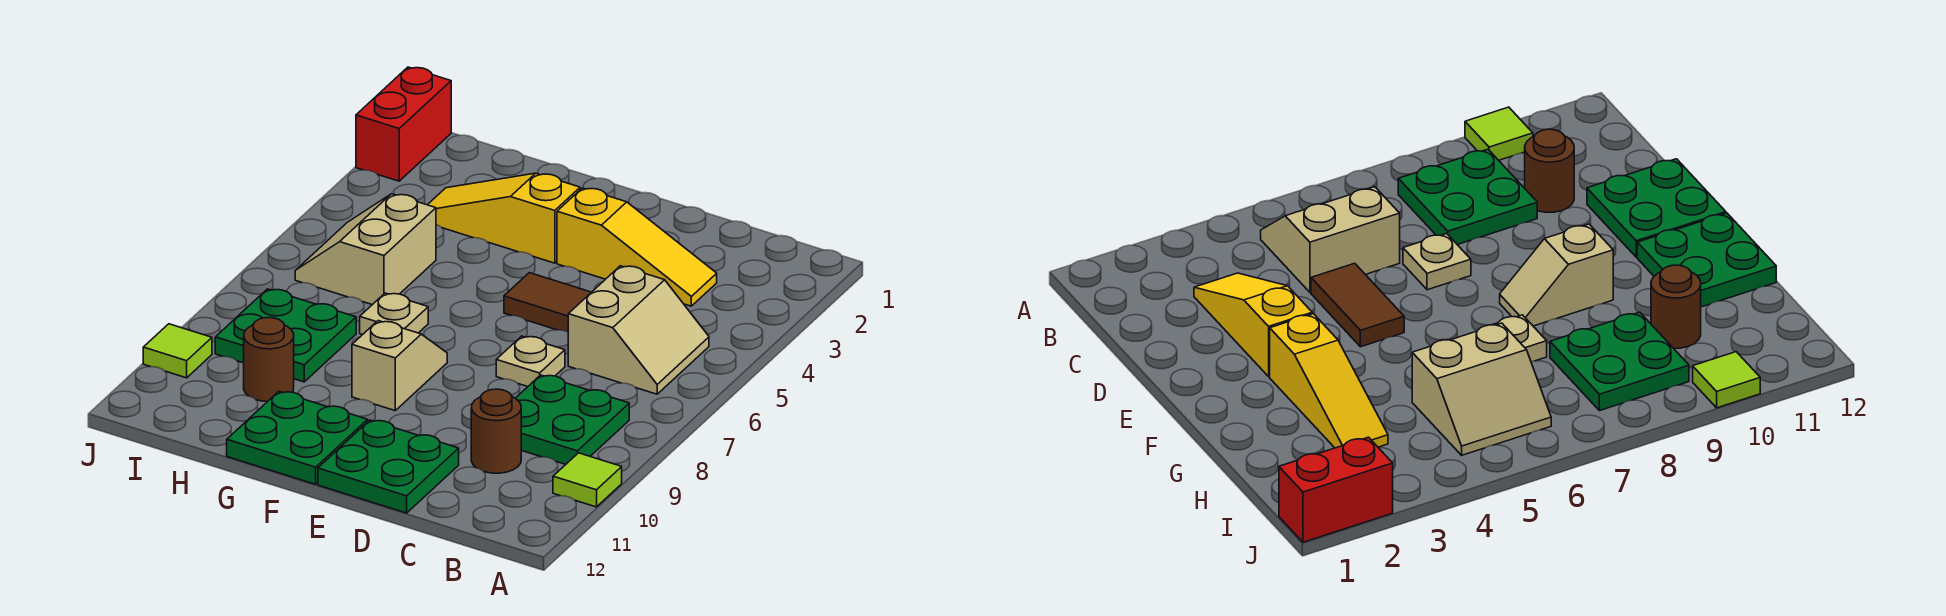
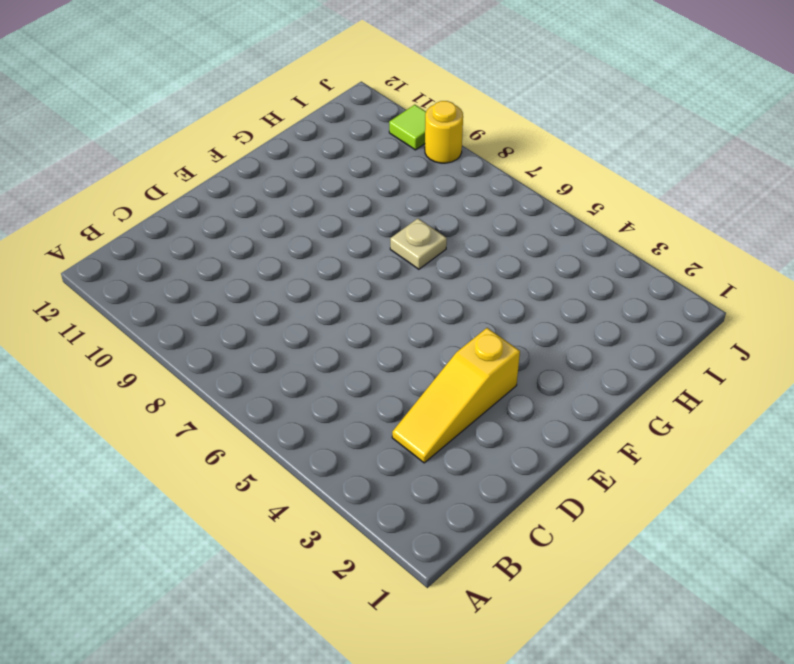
yellow round brick J9 level 1 -> none
none -> lime tile A10 level 1
none -> tan slope B5:C6 level 1 top C
none -> green plate B8:C9 level 1

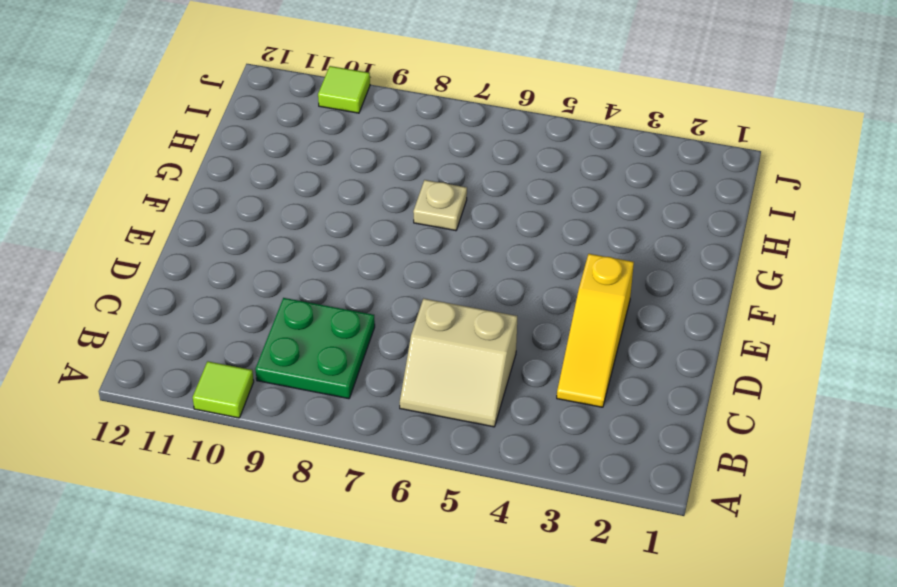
none -> brown round brick C10 level 1
none -> brown tile D5:E5 level 1
none -> tan plate D7 level 1

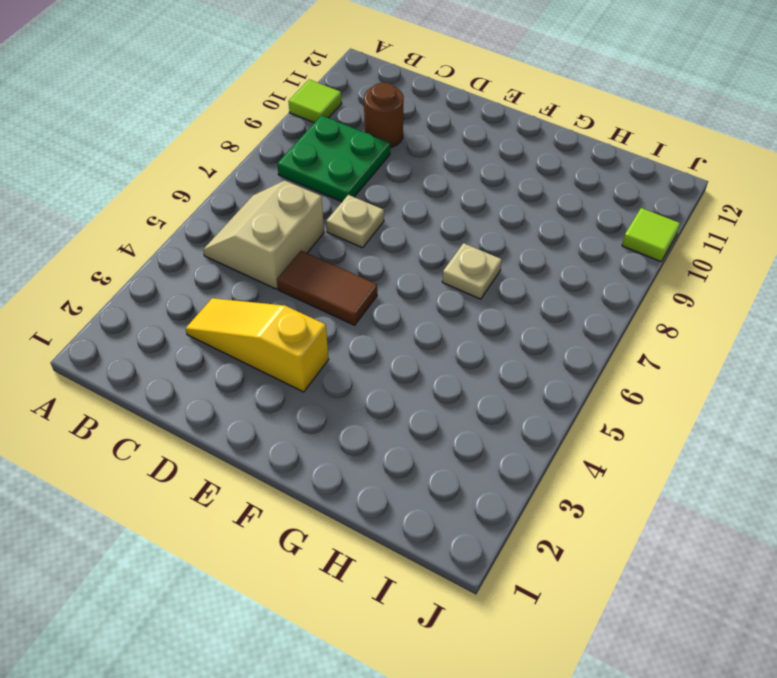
none -> green plate D11:E12 level 1
none -> yellow slope F3:H3 level 1 top F
none -> tan slope F8:F9 level 1 top 9

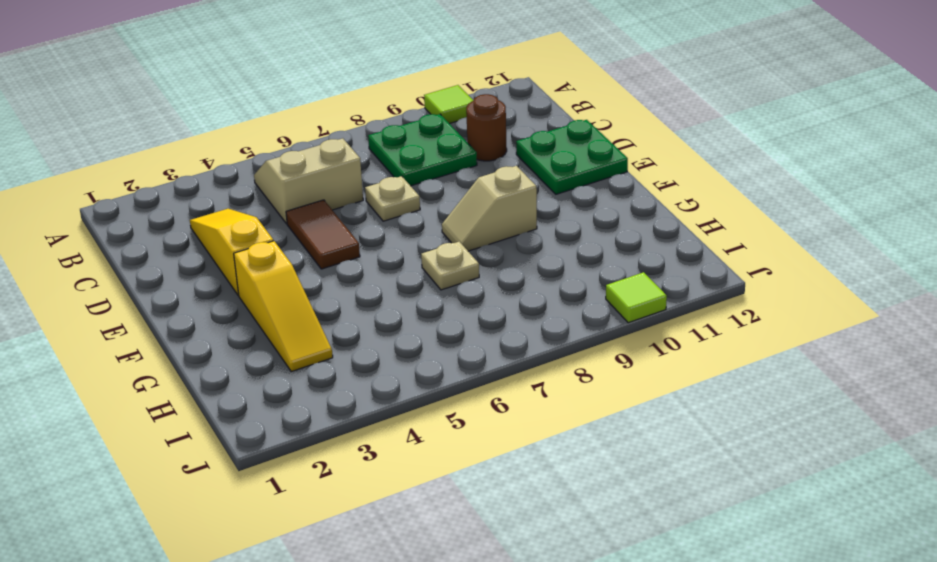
none -> green plate F11:G12 level 1
none -> tan slope H5:I6 level 1 top H
none -> green plate H8:I9 level 1

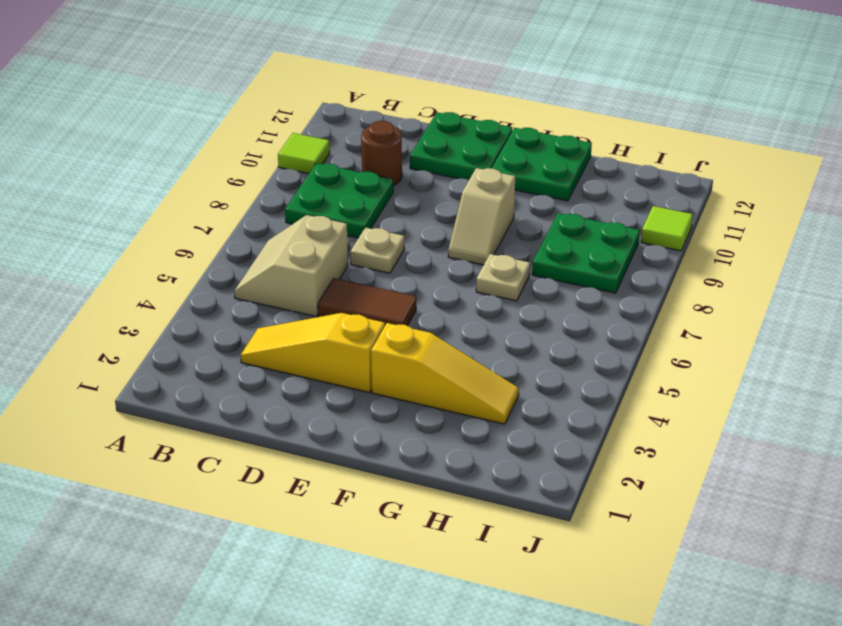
none -> tan slope H5:I6 level 1 top H
none -> brown round brick H10 level 1
none -> red brick J1:J2 level 1

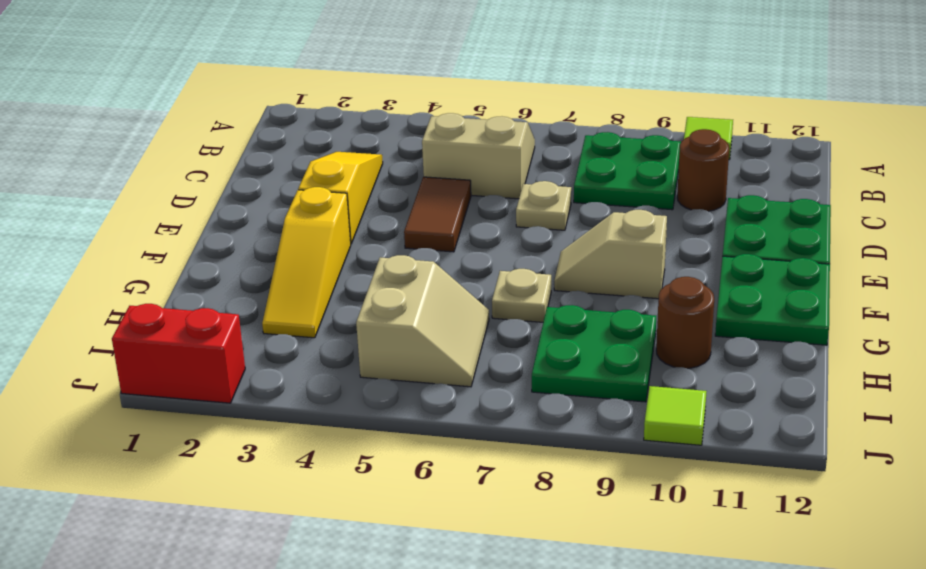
tan slope H5:I6 level 1 top 5 -> tan slope H5:I6 level 1 top H

